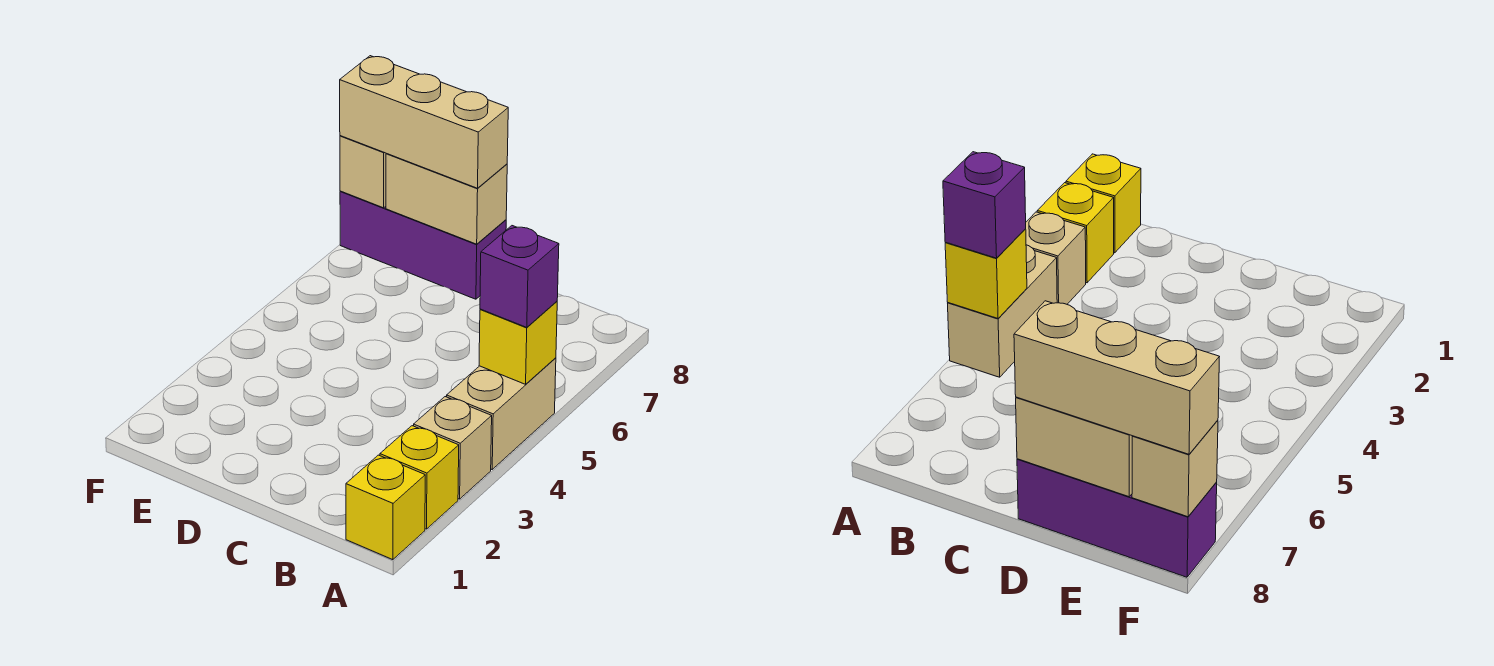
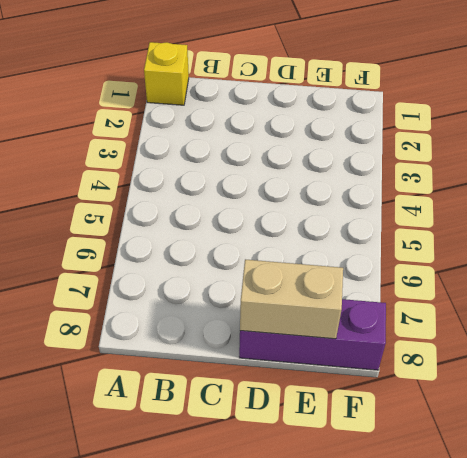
none -> yellow brick A2 level 1
none -> tan brick A3 level 1

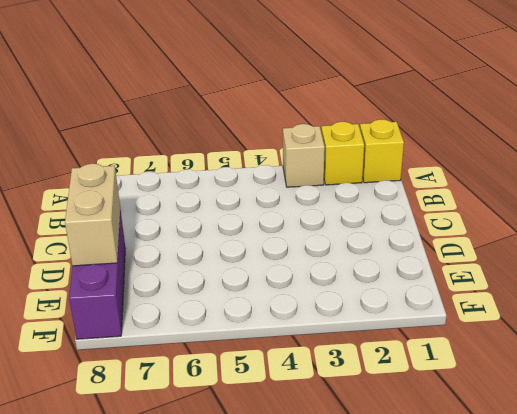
none -> tan brick A4:A5 level 1
none -> yellow brick A5 level 2

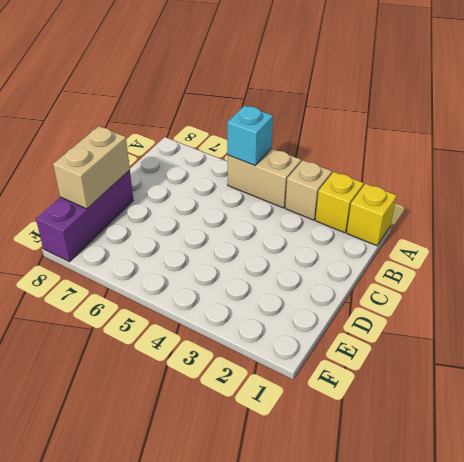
cyan brick A5 level 2 -> yellow brick A5 level 2
none -> tan brick F8 level 2
none -> purple brick A5 level 3

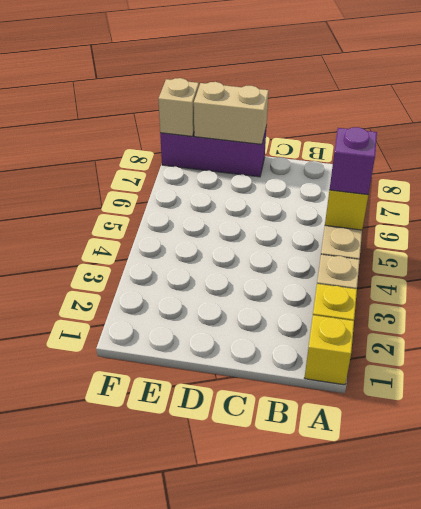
none -> tan brick D8:F8 level 3

